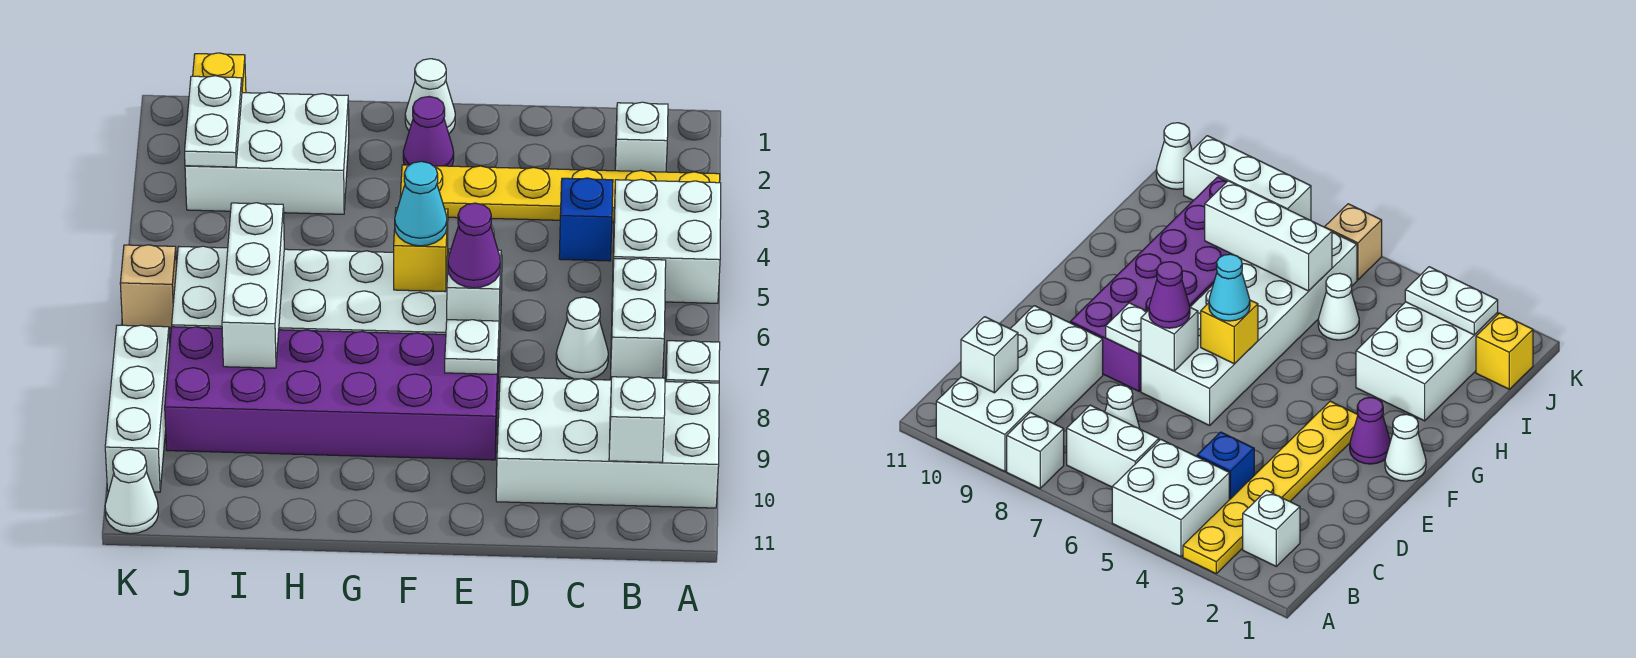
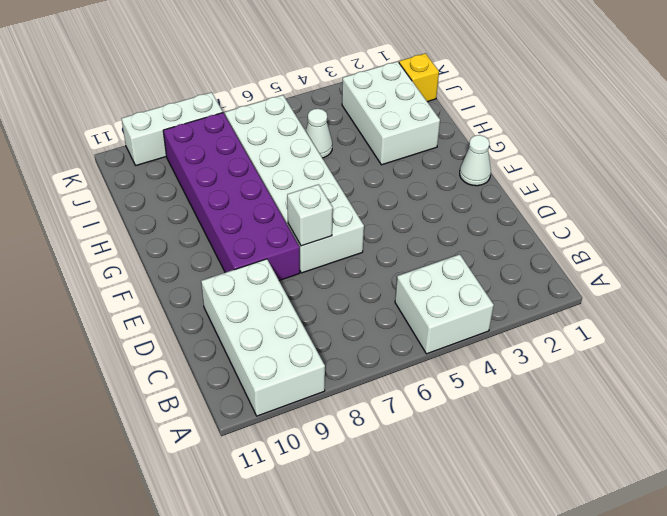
none -> yellow plate A3:F3 level 1
none -> white brick A8 level 1
none -> white brick B2 level 1

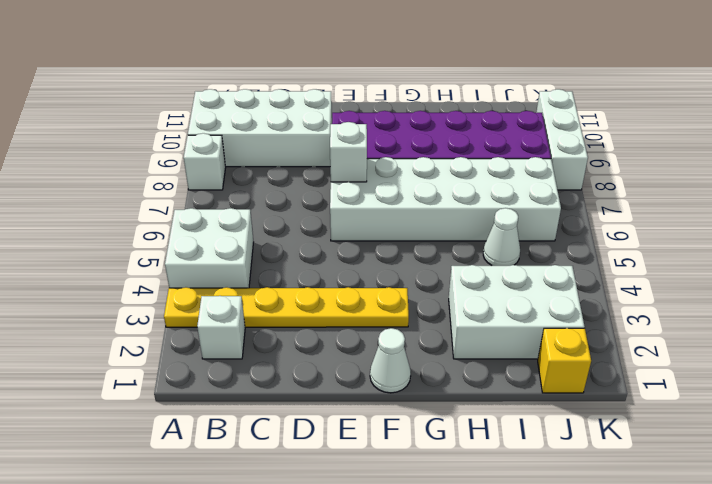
none -> white brick B6:B7 level 1
none -> blue brick C4 level 1
none -> white cone C7 level 1

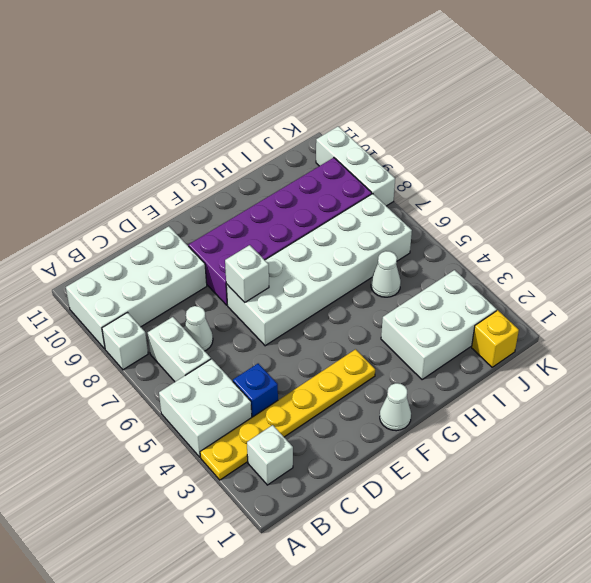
none -> purple cone F2 level 1
none -> tan brick K6 level 1
none -> white cone K11 level 1

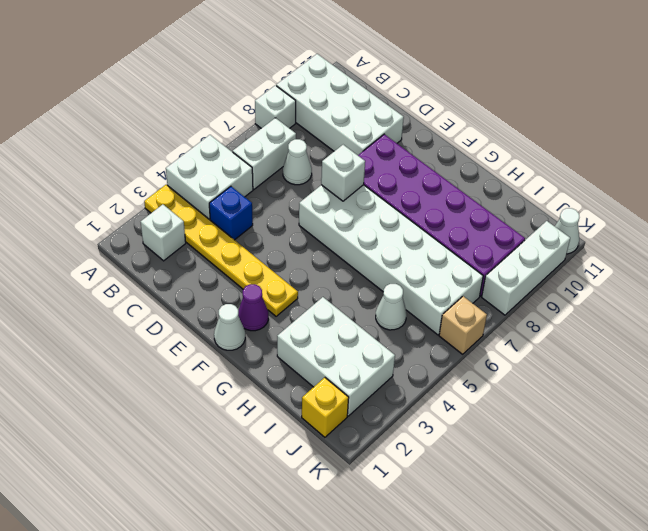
none -> white brick B10 level 2
none -> white plate E8 level 2
none -> yellow brick F6 level 2

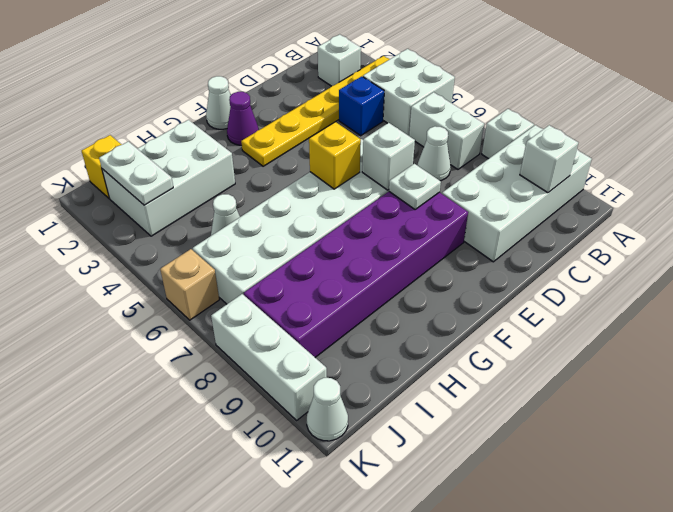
none -> white brick I6:I8 level 2
none -> purple cone E7 level 3
none -> cyan cone F6 level 3

